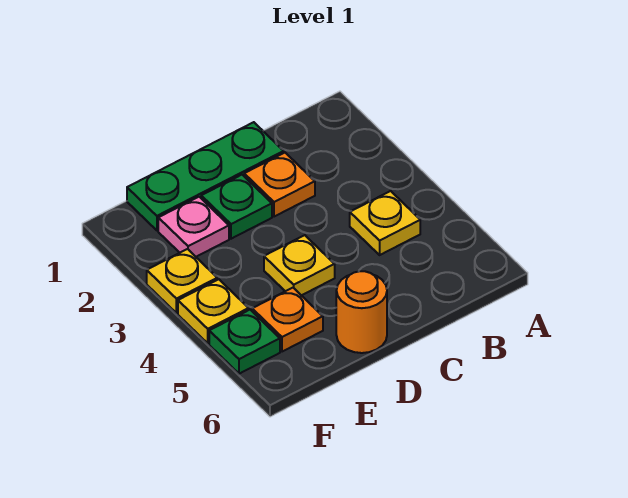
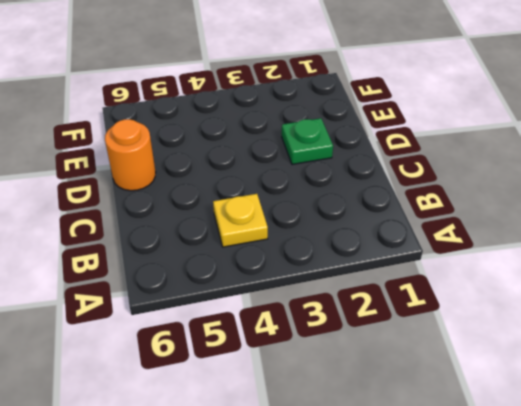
none -> green plate C1:E1 level 1
none -> orange plate C2 level 1

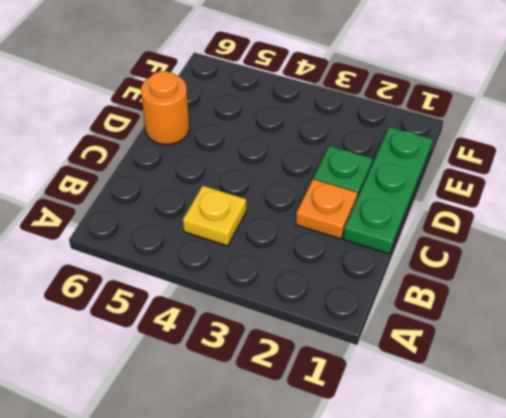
none -> yellow plate D4 level 1
none -> pink plate E2 level 1

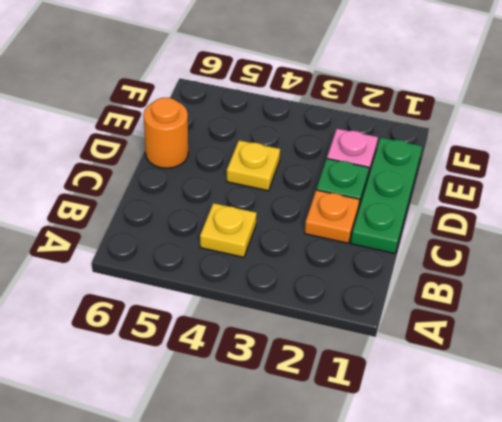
none -> orange plate E5 level 1
none -> yellow plate F3 level 1

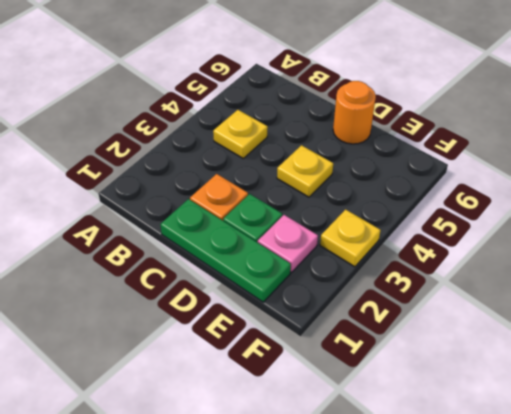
none -> orange plate E5 level 1
none -> yellow plate F4 level 1

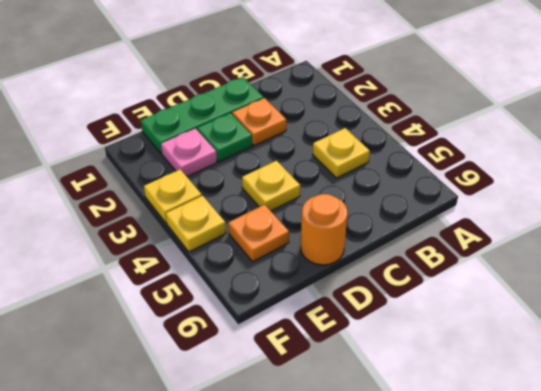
none -> green plate F5 level 1

